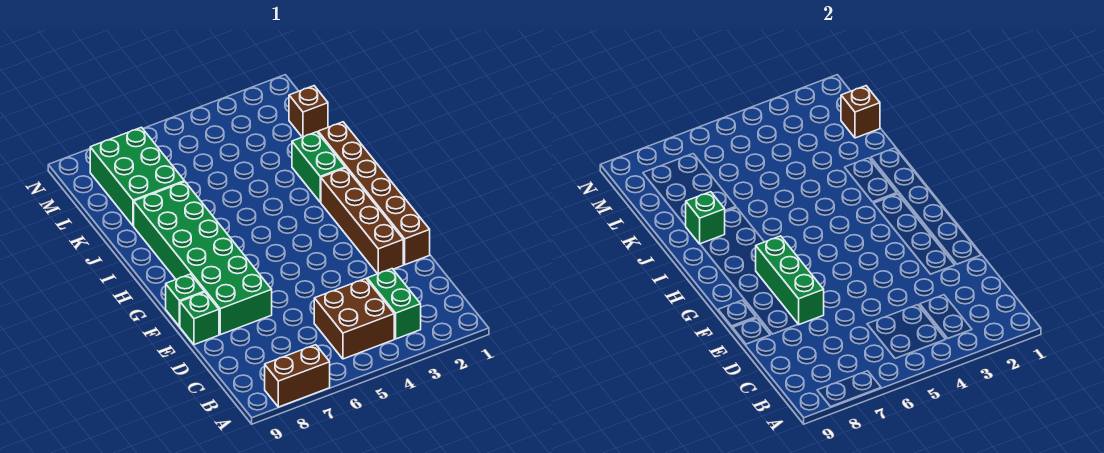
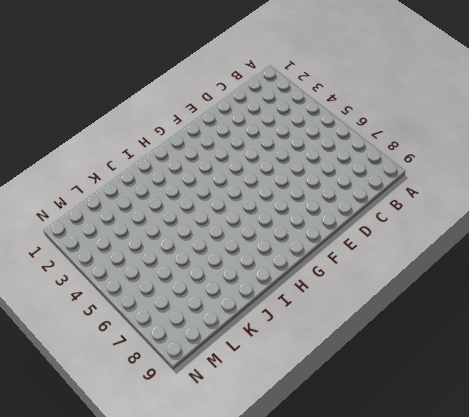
none -> brown brick A7:A8 level 1
none -> green brick B3:C3 level 1
none -> brown brick B4:C5 level 1

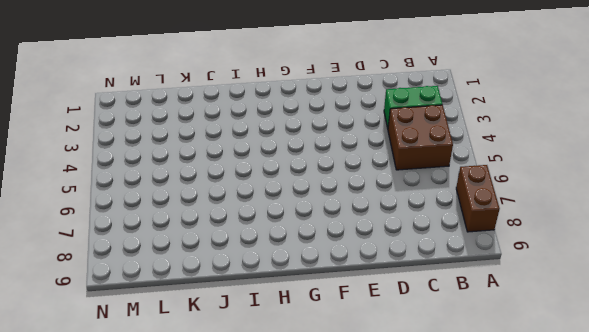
none -> brown brick E1:J1 level 1
none -> brown brick E2:H2 level 1
none -> green brick E7:J8 level 1

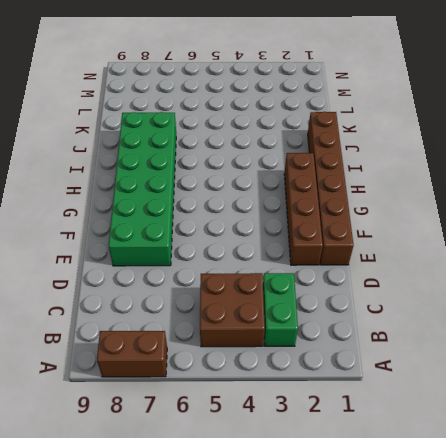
none -> green brick E9 level 1
none -> green brick F9 level 1
none -> green brick I2:J2 level 1

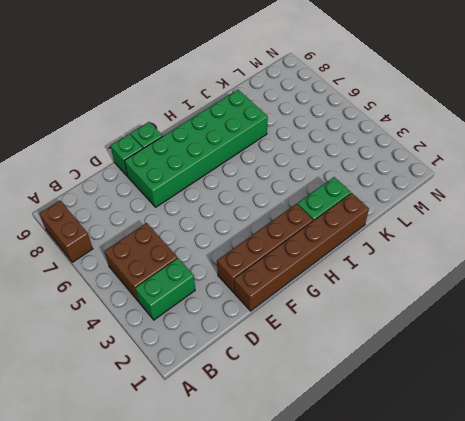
none -> green brick K7:M8 level 1
none -> brown brick L1 level 1
none -> green brick E7:G7 level 2

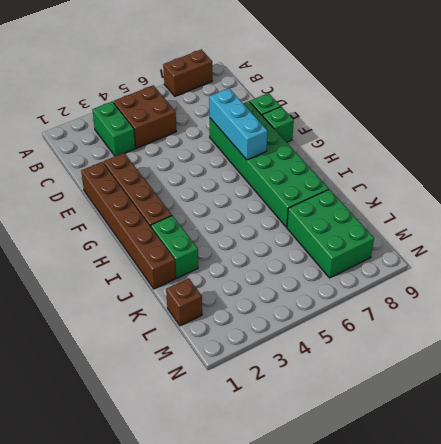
cyan brick E7:G7 level 2 -> green brick E7:G7 level 2
none -> green brick J8 level 2
none -> brown brick L1 level 2

